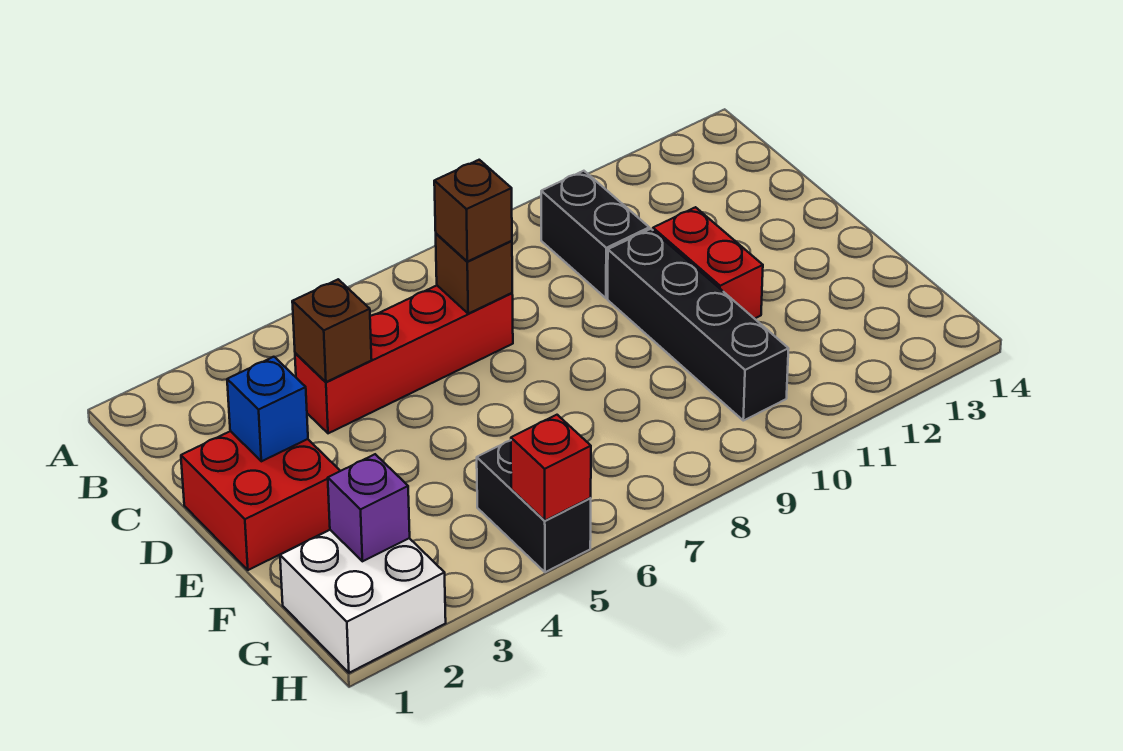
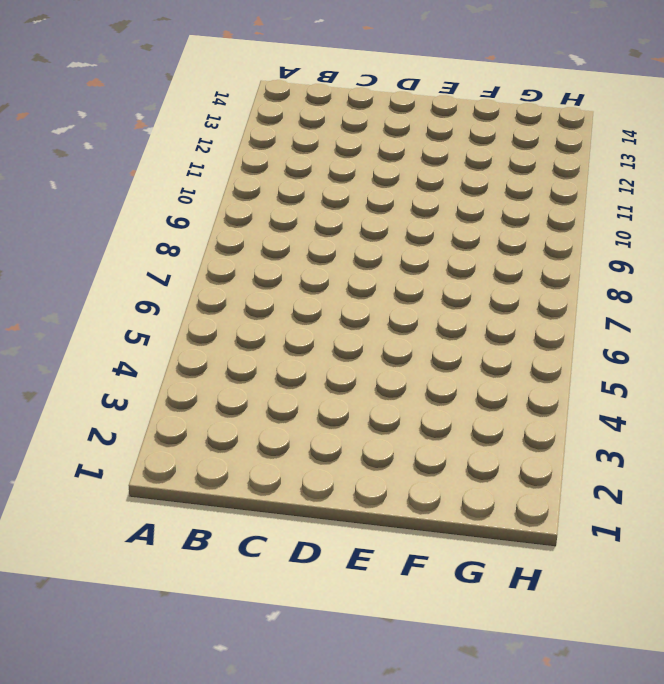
none -> black brick B10:C10 level 1
none -> red brick C4:C7 level 1
none -> red brick D1:E2 level 1

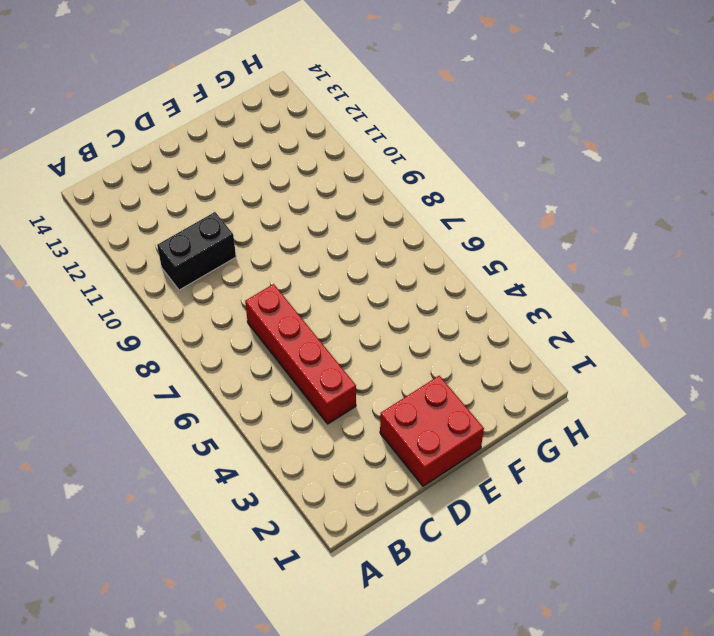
none -> black brick D10:G10 level 1
none -> red brick D11:E11 level 1
none -> white brick G1:H2 level 1

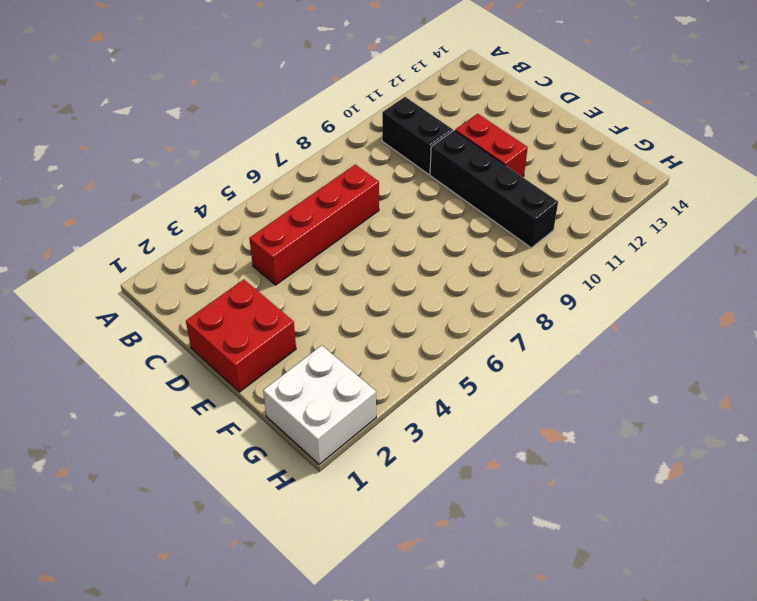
none -> black brick G5:H5 level 1
none -> brown brick C4 level 2
none -> brown brick C7 level 2

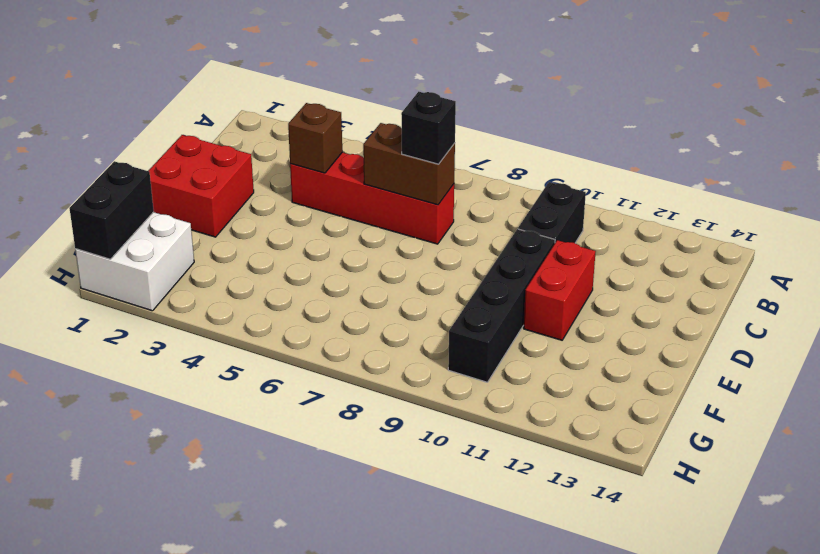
brown brick C6:C7 level 2 -> brown brick C7 level 2
black brick C7 level 3 -> brown brick C7 level 3
black brick G1:H1 level 2 -> black brick G5:H5 level 1
none -> blue brick D2 level 2
none -> purple brick G2 level 2
none -> red brick H5 level 2

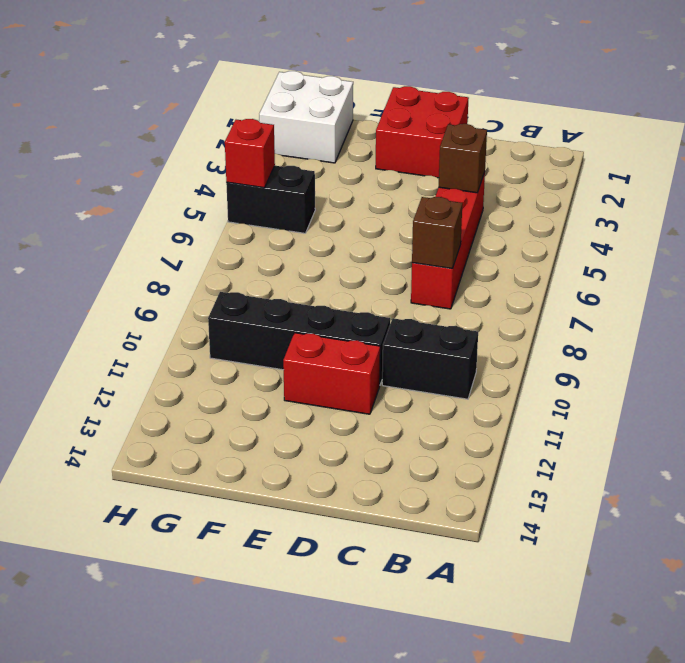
none -> blue brick D2 level 2
none -> purple brick G2 level 2
none -> brown brick C7 level 3

